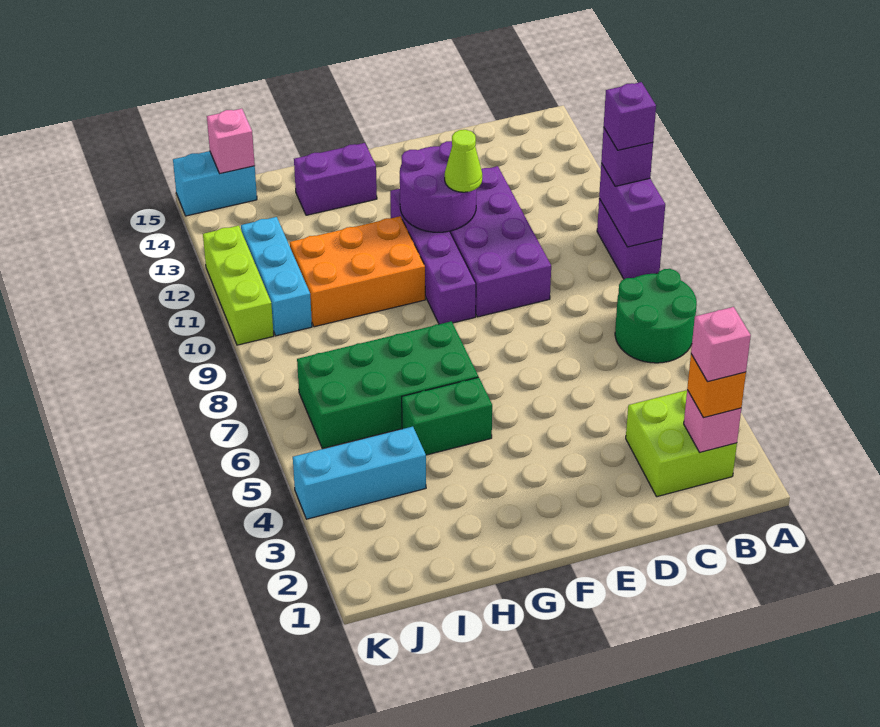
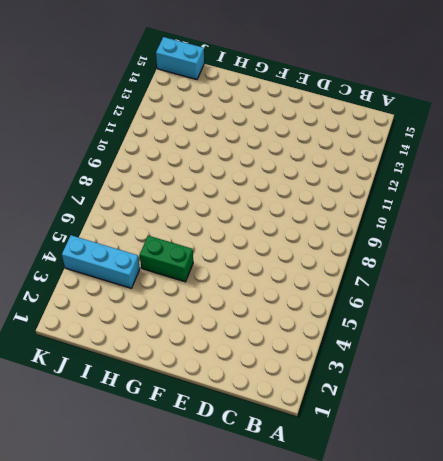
none -> green round brick A6:B7 level 1
none -> purple brick A9:A10 level 1
none -> lime brick B2:C3 level 1

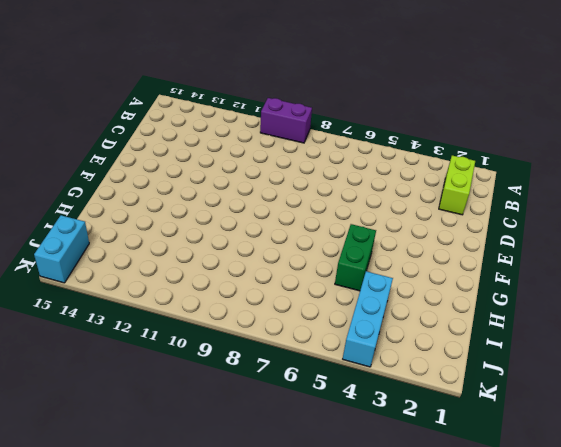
lime brick B2:C2 level 1 -> lime brick B2:C3 level 1
none -> green round brick A6:B7 level 1
none -> purple brick D9:E12 level 1
none -> purple brick F9:F12 level 1

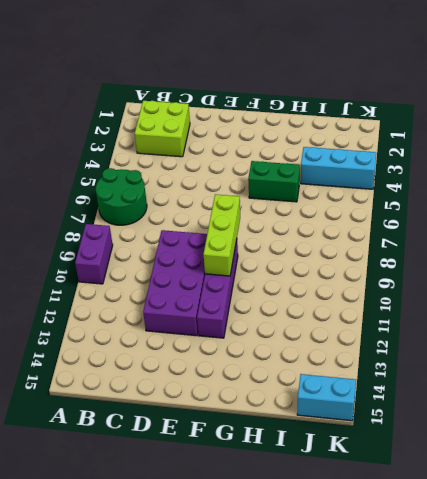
lime brick F8:F10 level 2 -> lime brick K10:K12 level 1
none -> green brick G6:J7 level 1
none -> orange brick G10:I11 level 1
none -> purple brick G14:H14 level 1

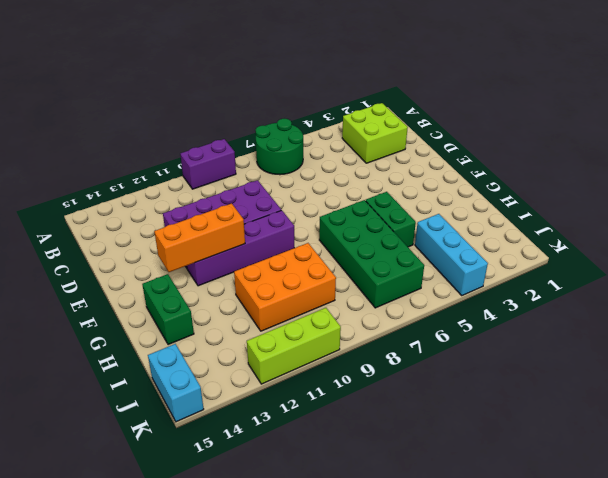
orange brick F11:F13 level 2 -> purple round brick E11:F12 level 2
green brick G14:H14 level 1 -> purple brick G14:H14 level 1
orange brick H9:I11 level 1 -> orange brick G10:I11 level 1
none -> cyan brick J10:J12 level 1
none -> purple brick A9:A10 level 2
none -> pink brick B2 level 2

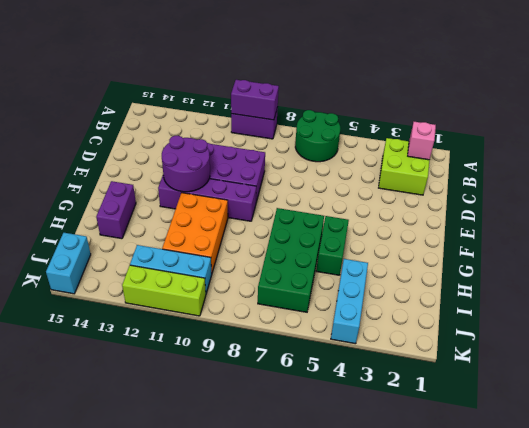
none -> pink brick J15 level 2
none -> purple brick A10 level 3
none -> orange brick B2 level 3

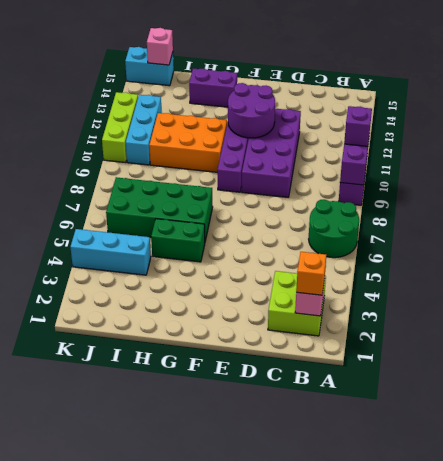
none -> lime cone E11 level 3
none -> purple brick A10 level 4
none -> pink brick B2 level 4

